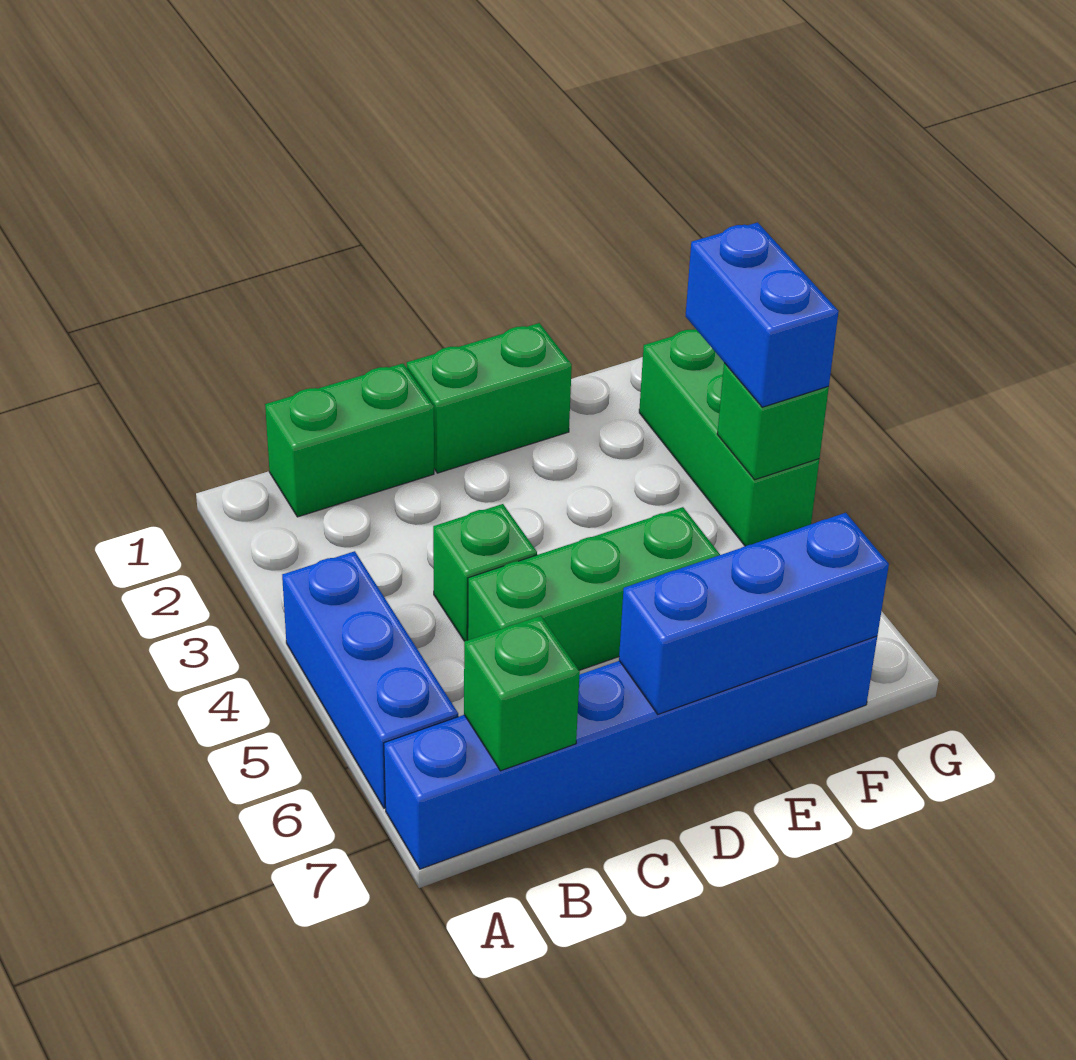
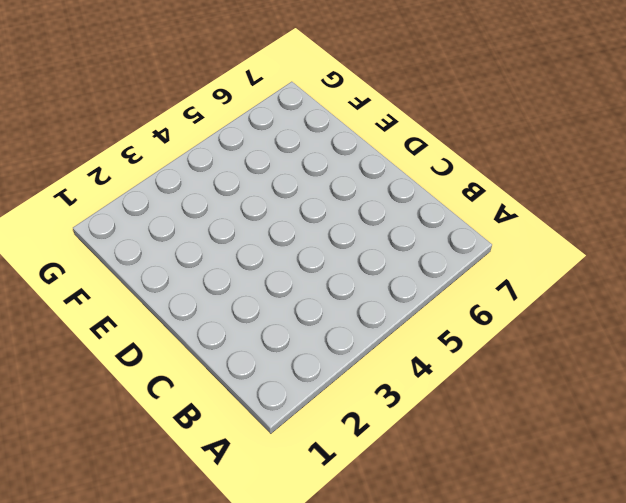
none -> blue brick A4:A6 level 1
none -> blue brick A7:F7 level 1

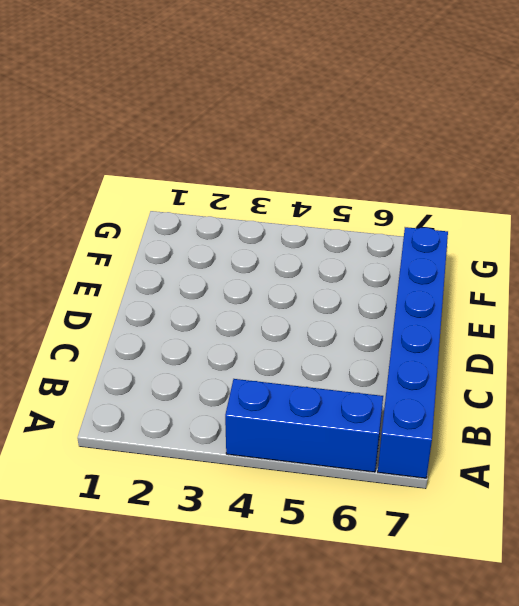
none -> green brick B1:C1 level 1
none -> green brick C4 level 1

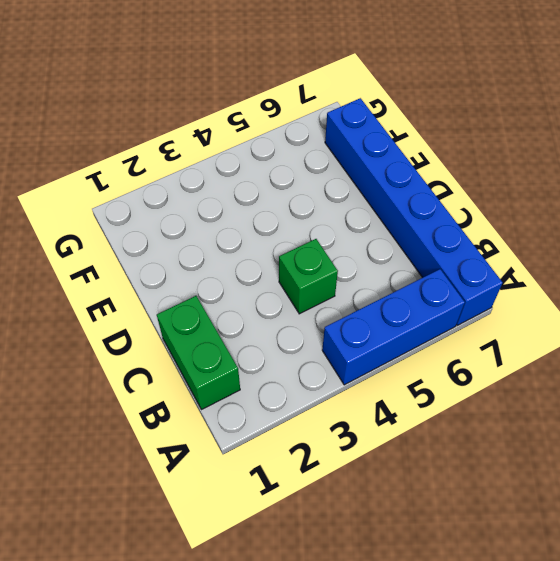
none -> green brick C5:E5 level 1
none -> green brick D1:E1 level 1

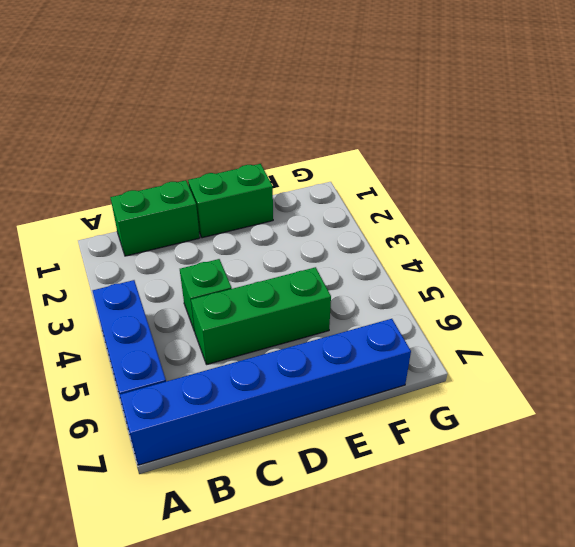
none -> green brick G2:G4 level 1
none -> green brick B7 level 2

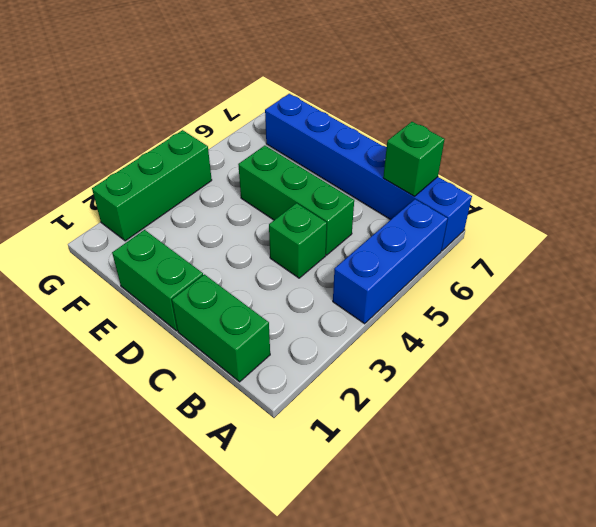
none -> blue brick D7:F7 level 2
none -> green brick G4 level 2

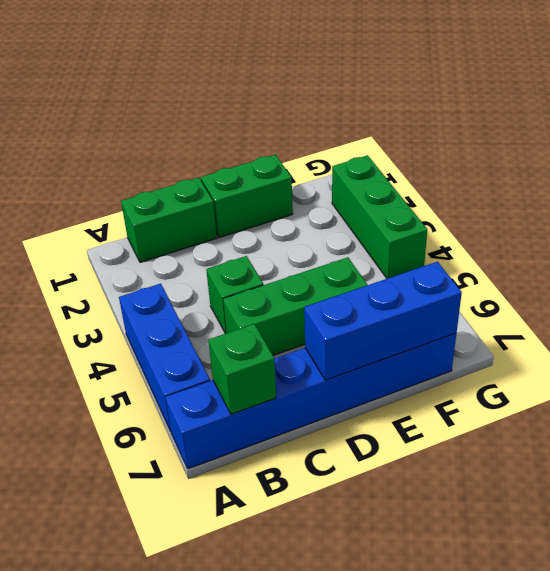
none -> green brick G4 level 2
none -> blue brick G3:G4 level 3

